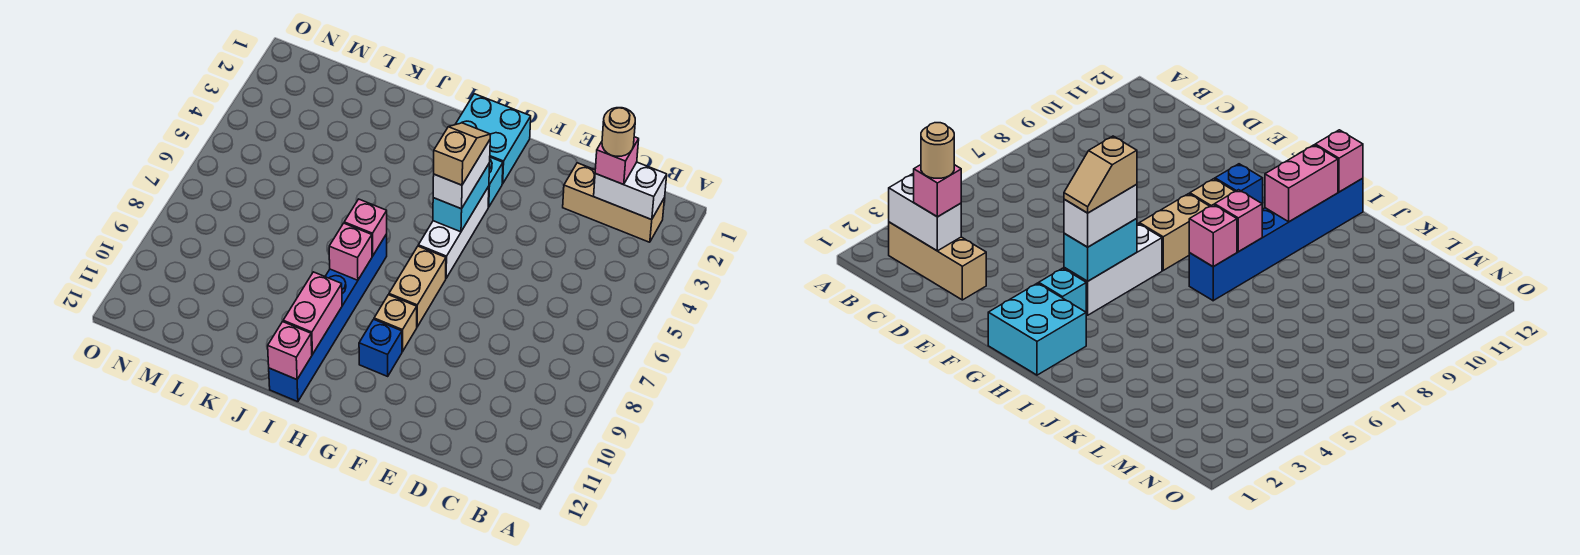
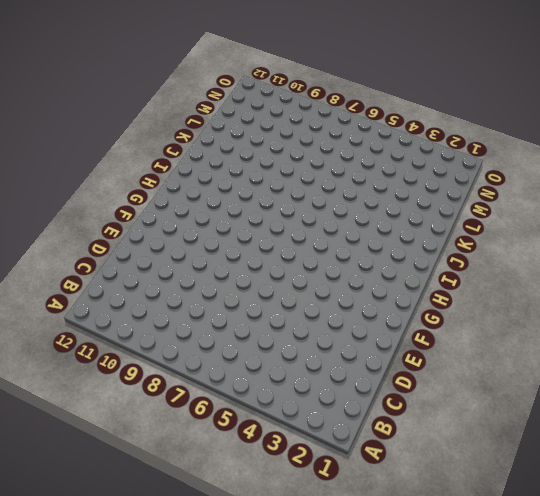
none -> tan brick B2:D2 level 1
none -> cyan brick G1:H2 level 1
none -> cyan brick G3 level 1

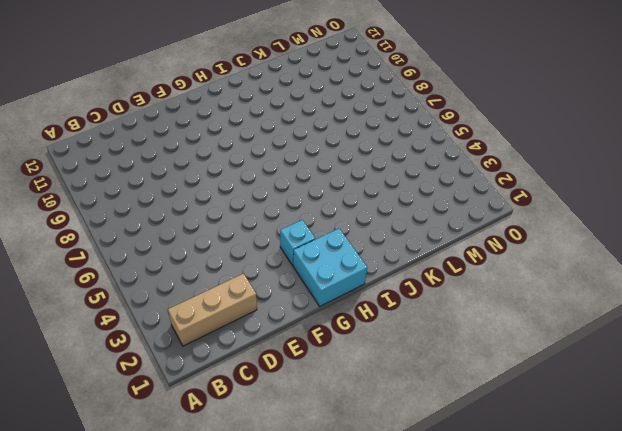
none -> white brick G4:G6 level 1
none -> tan brick G7:G8 level 1
none -> tan brick G9 level 1

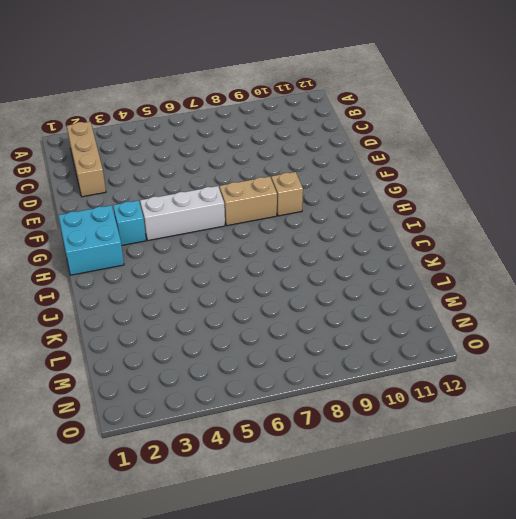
none -> blue brick G10 level 1
none -> blue brick I7:I12 level 1
none -> white brick B2:C2 level 2

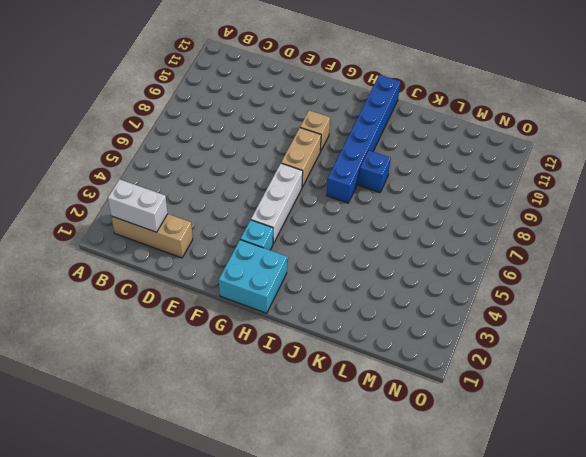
blue brick J8 level 1 -> blue brick G10 level 1
none -> cyan brick G4:G5 level 2
none -> pink brick I7 level 2
none -> pink brick I8 level 2

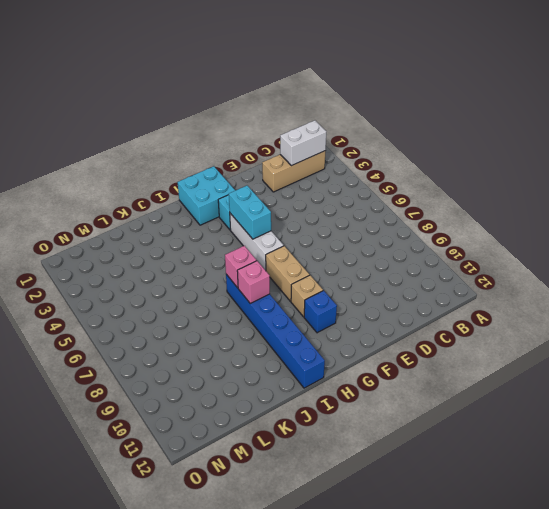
none -> pink brick I10:I11 level 2
none -> pink brick I12 level 2
none -> pink brick C2 level 3

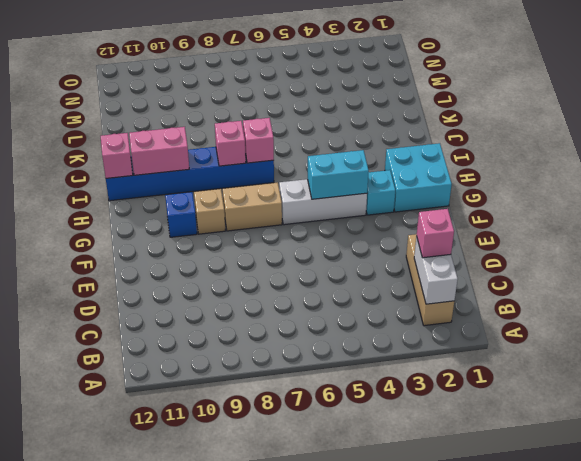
none -> white brick G4:G5 level 3
none -> tan round brick C2 level 4
none -> tan slope G4:G5 level 4 top 5

